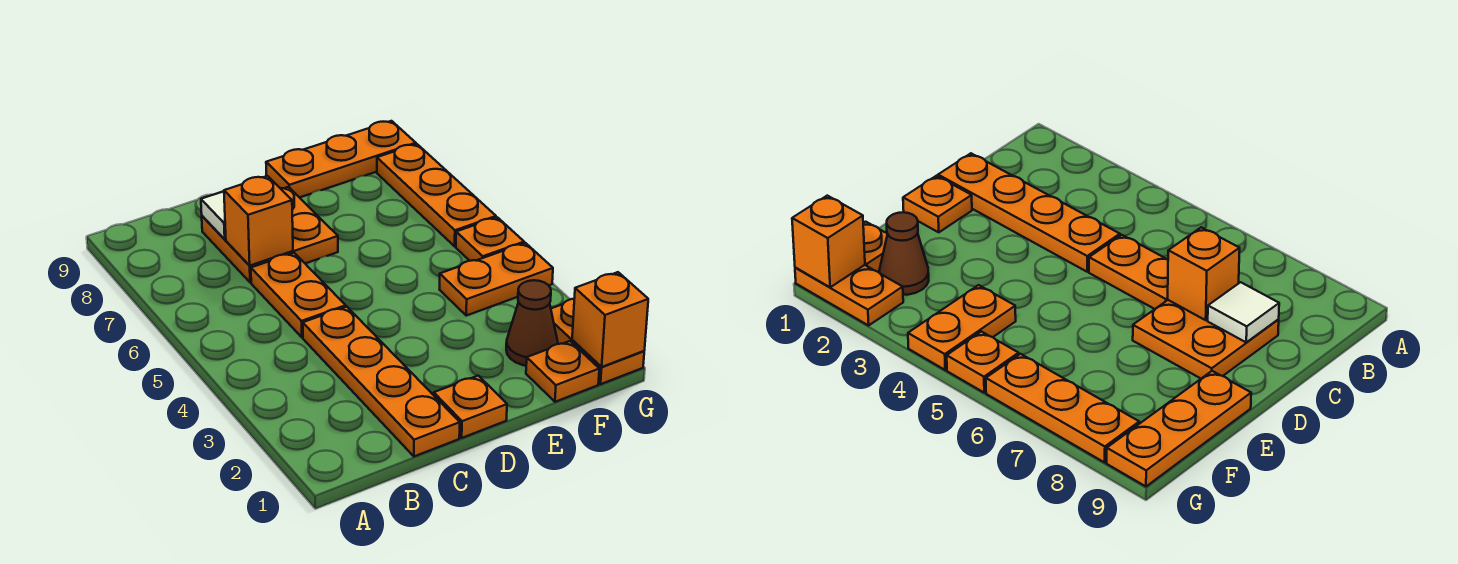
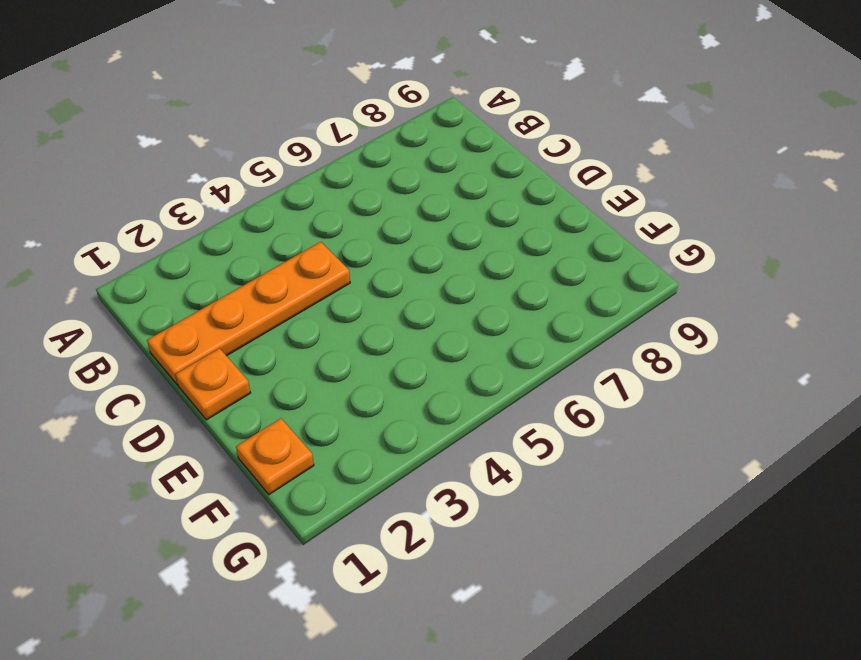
none -> orange plate C5:C6 level 1
none -> orange plate C7:D8 level 1
none -> orange plate E9:G9 level 1

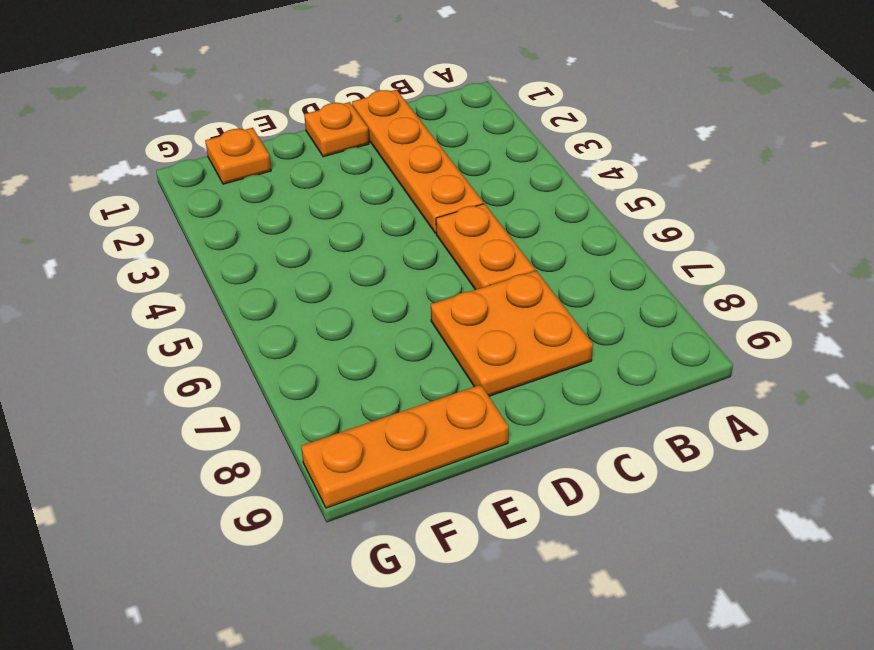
none -> brown cone F2 level 1
none -> orange plate F4:G4 level 1
none -> orange plate G1:G2 level 1

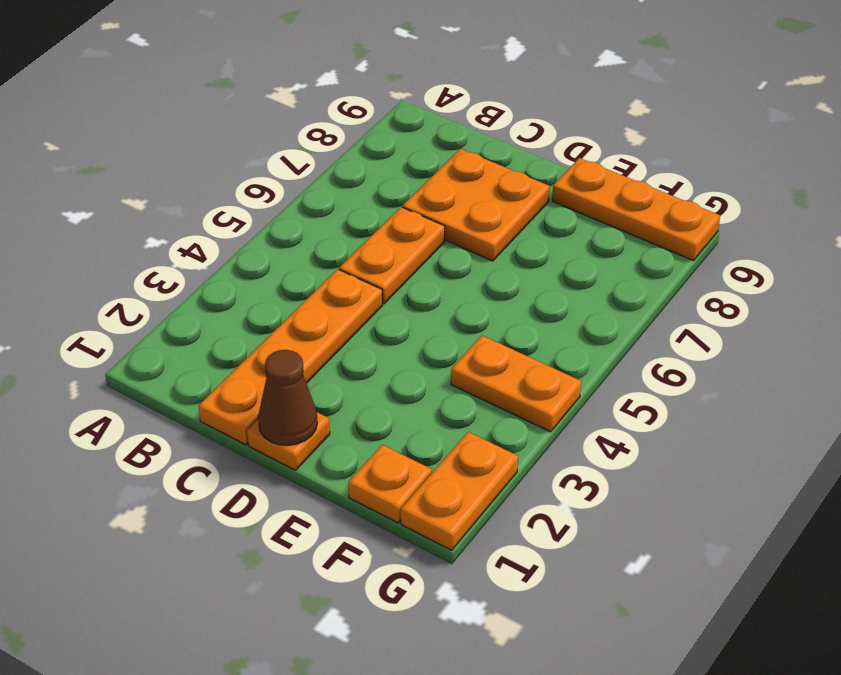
brown cone D1 level 2 -> brown cone F2 level 1
none -> orange plate G5 level 1
none -> orange plate G6:G8 level 1
none -> orange brick C7 level 2

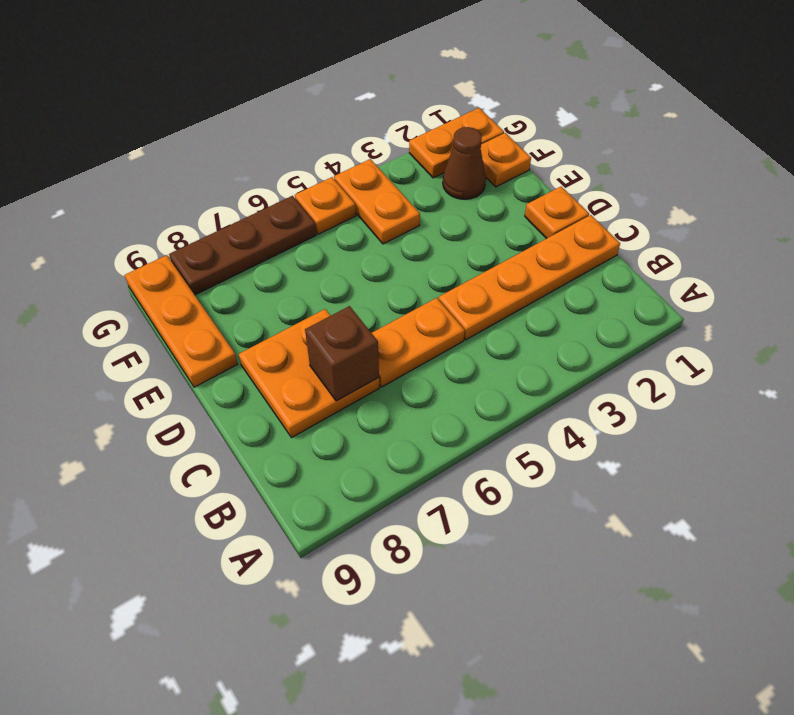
brown brick C7 level 2 -> orange brick C7 level 2
brown plate G6:G8 level 1 -> orange plate G6:G8 level 1
none -> white tile C8 level 2
none -> orange brick G1 level 2

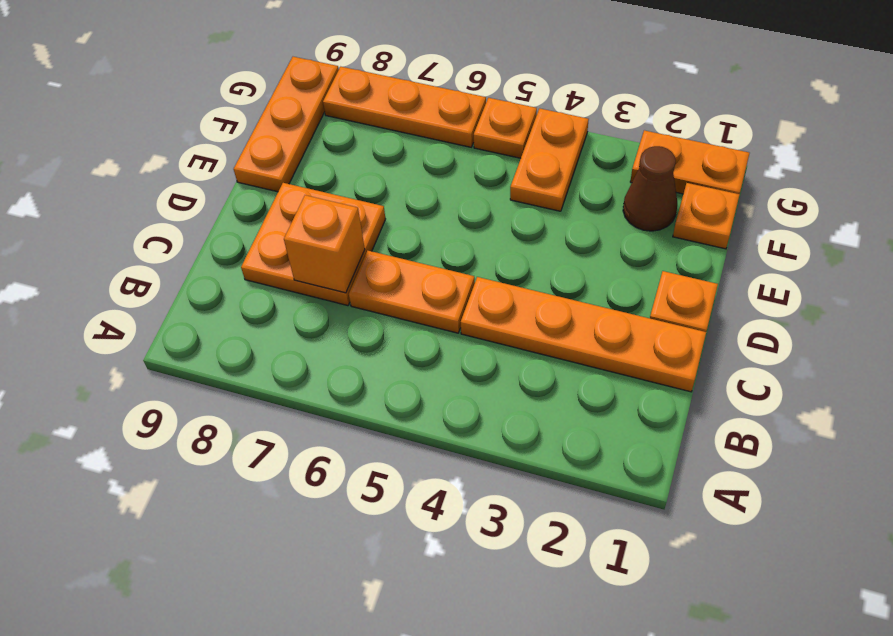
none -> white tile C8 level 2
none -> orange brick G1 level 2

